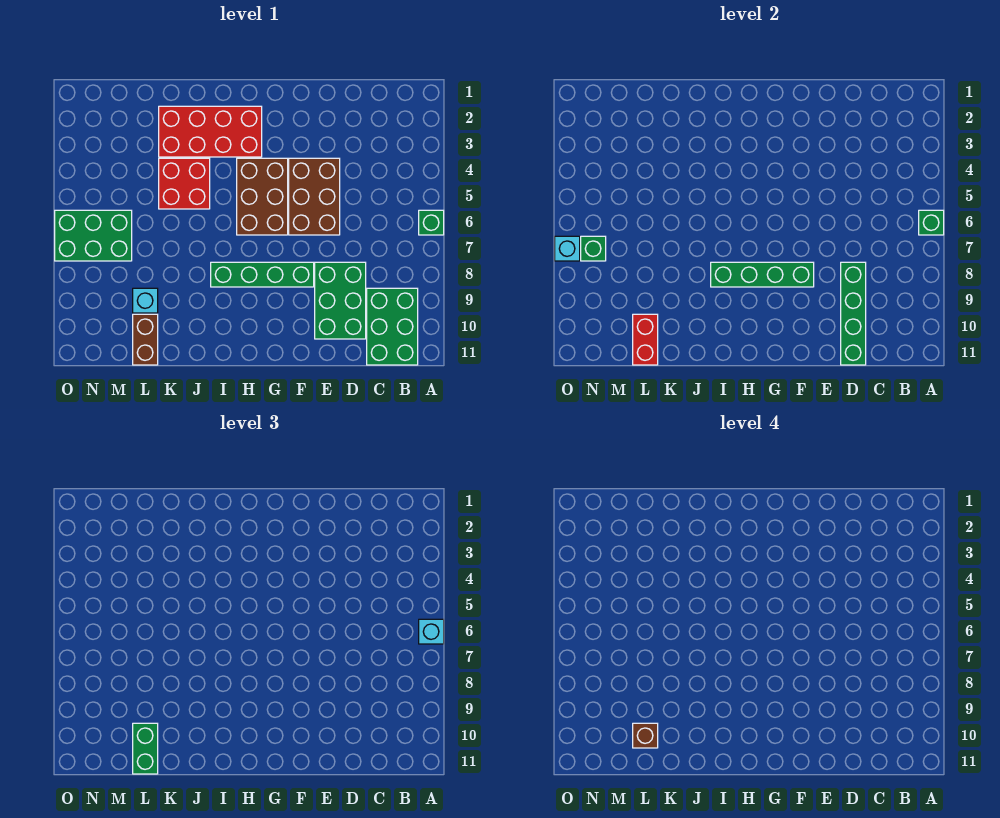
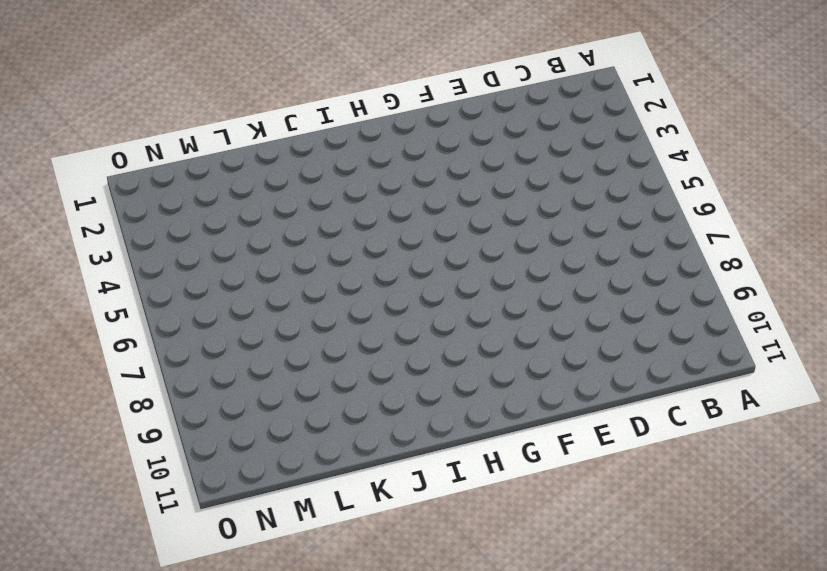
none -> green brick A6 level 1
none -> green brick B9:C11 level 1
none -> green brick D8:E10 level 1

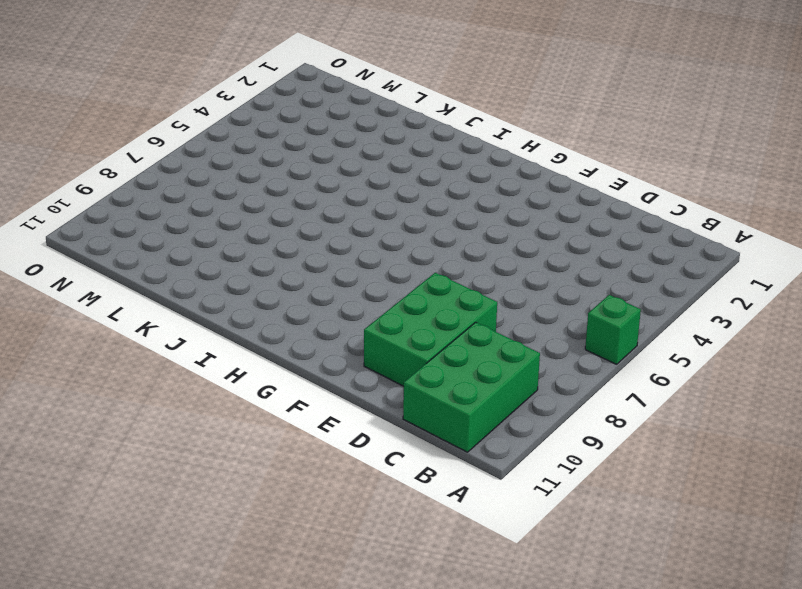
none -> brown brick E4:F6 level 1
none -> green brick F8:I8 level 1
none -> brown brick G4:H6 level 1

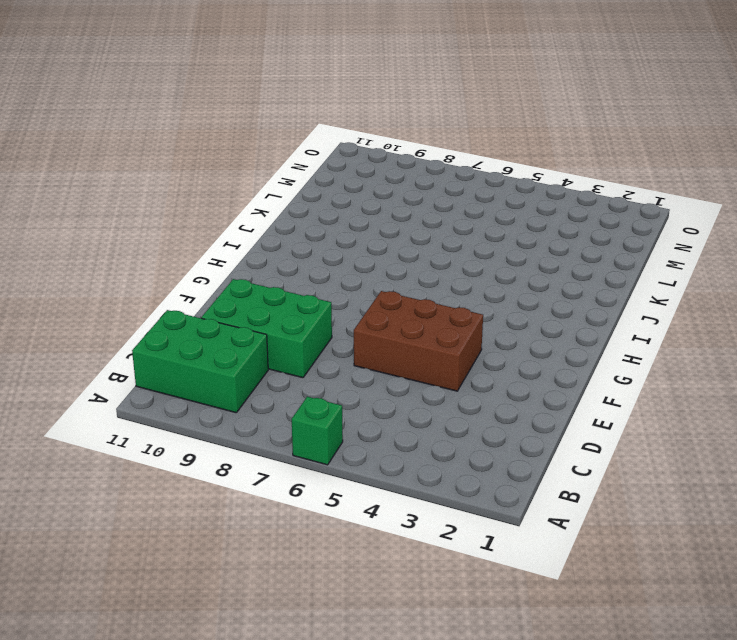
none -> green brick F8:I8 level 1
none -> brown brick G4:H6 level 1
none -> red brick H2:K3 level 1

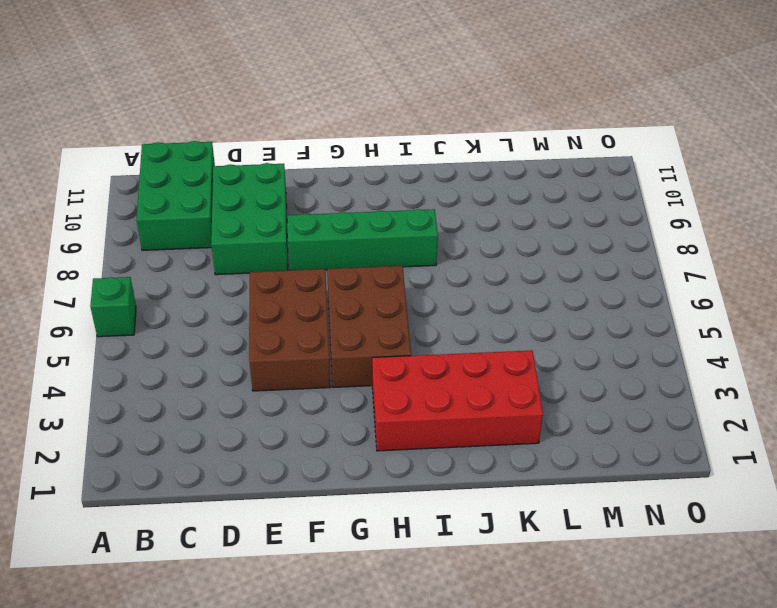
none -> red brick J4:K5 level 1
none -> cyan brick L9 level 1
none -> brown brick L10:L11 level 1

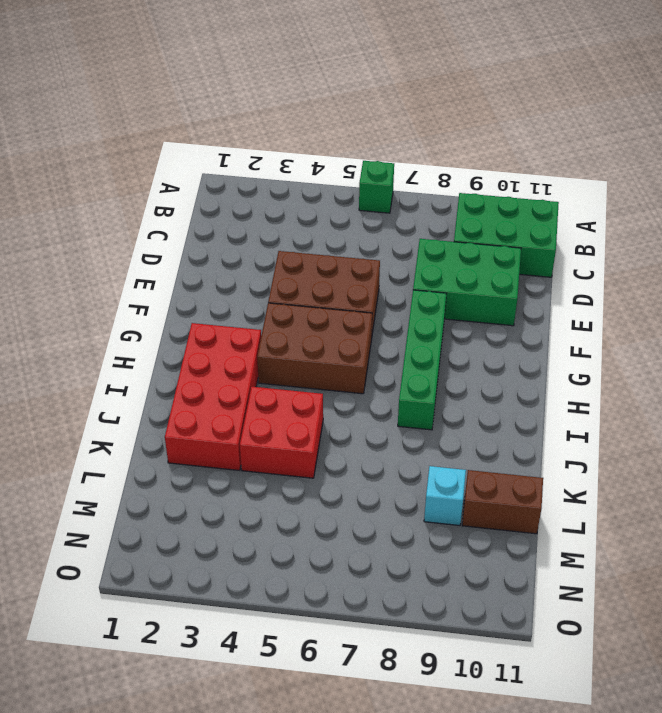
none -> green brick M6:O7 level 1
none -> green brick A6 level 2
none -> green brick D8:D11 level 2

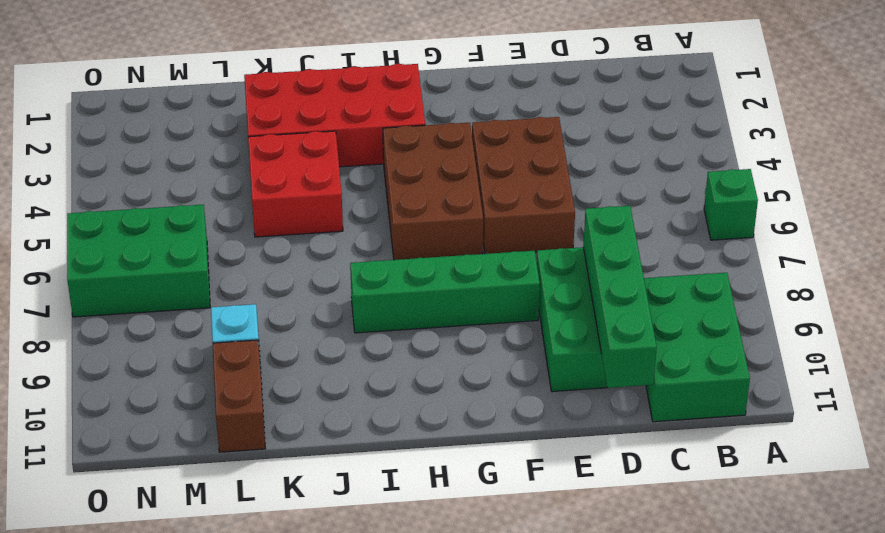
none -> green brick A6 level 2
none -> green brick F8:I8 level 2
none -> red brick L10:L11 level 2

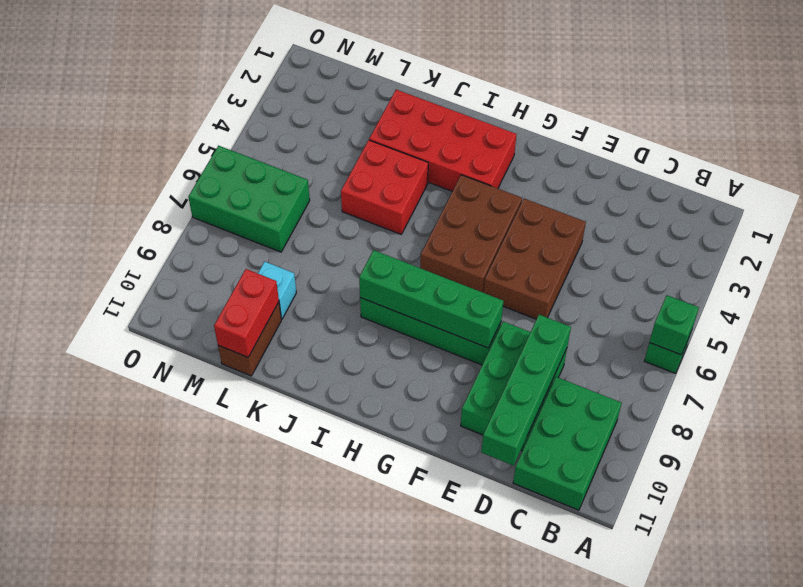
none -> green brick N7 level 2
none -> cyan brick O7 level 2
none -> cyan brick A6 level 3

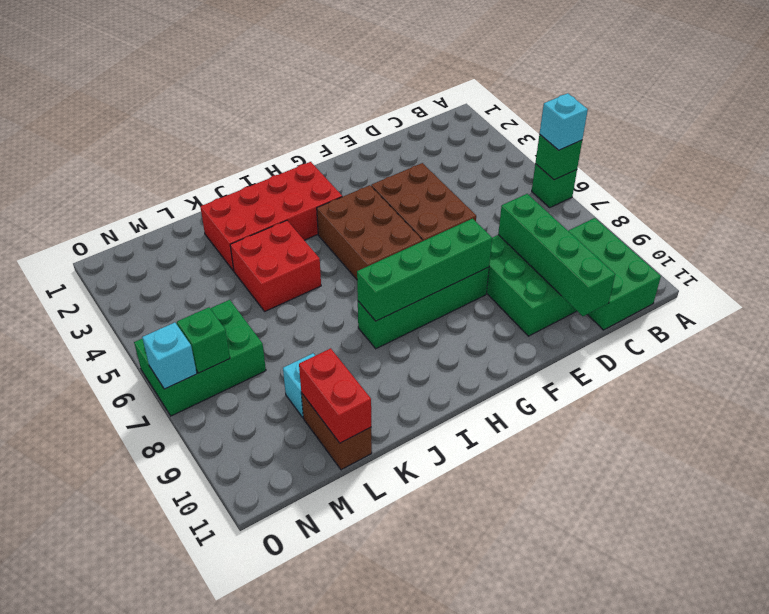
none -> green brick L10:L11 level 3
none -> brown brick L10 level 4

